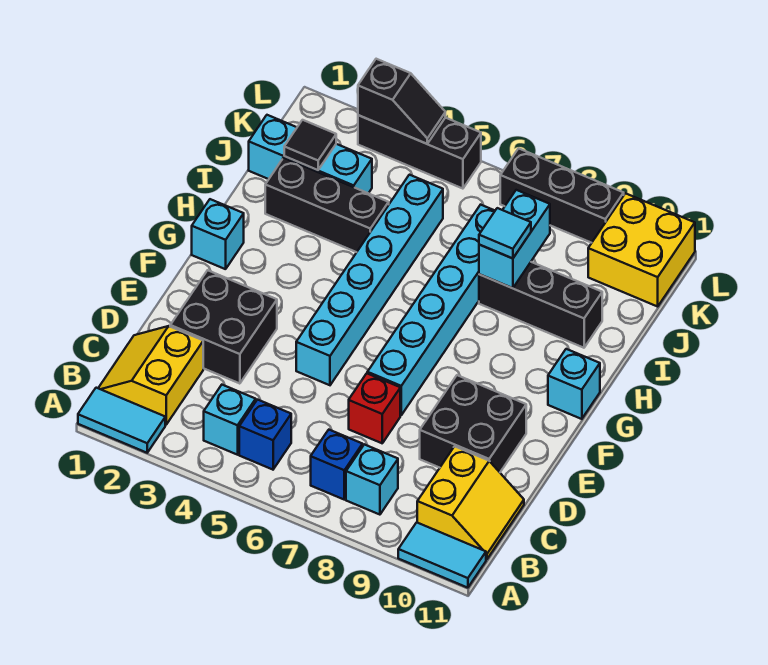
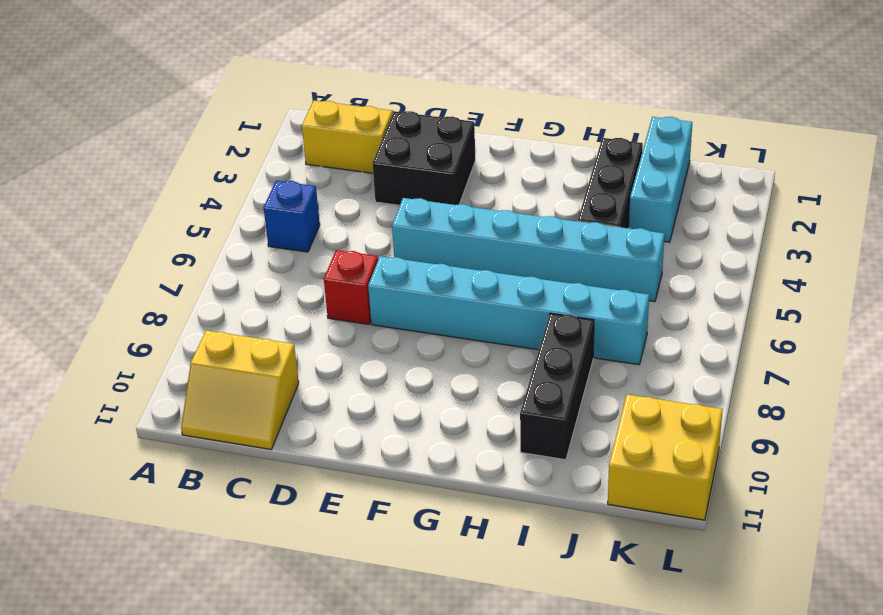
none -> cyan tile A1:A2 level 1
none -> cyan tile A10:A11 level 1
none -> cyan brick B4 level 1

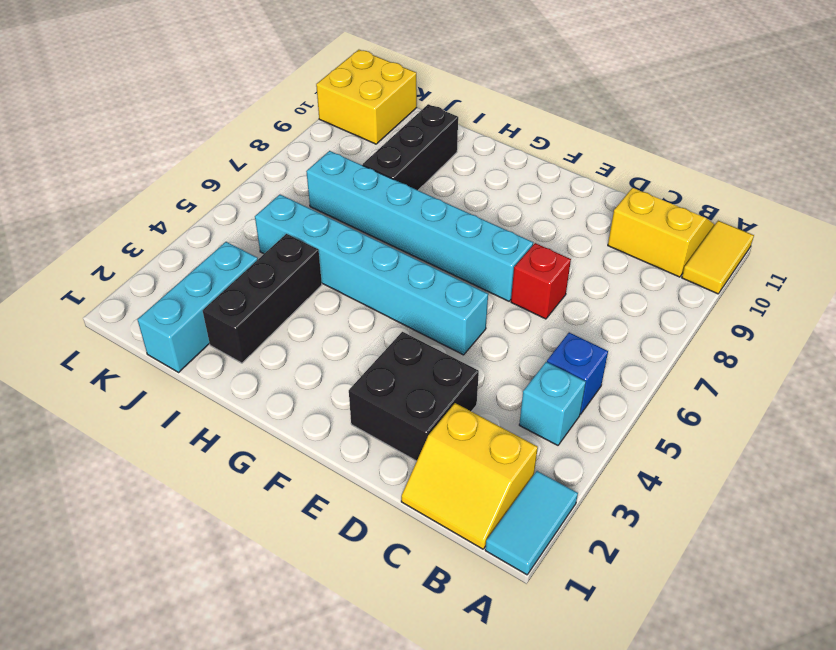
yellow tile A10:A11 level 1 -> cyan tile A10:A11 level 1
none -> blue brick B7 level 1
none -> cyan brick B8 level 1
none -> black brick D9:E10 level 1

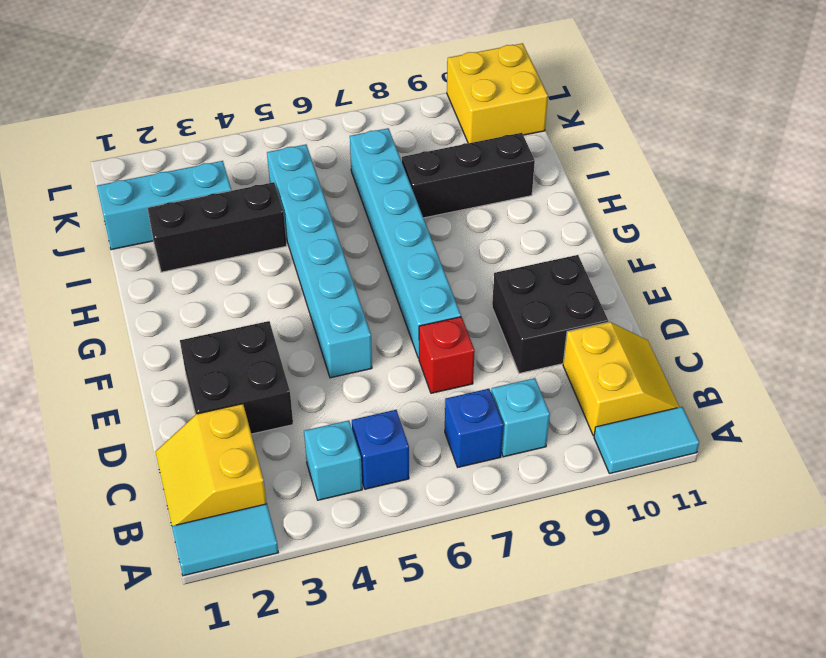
none -> cyan brick G1 level 1
none -> cyan brick G11 level 1
none -> black brick L3:L5 level 1

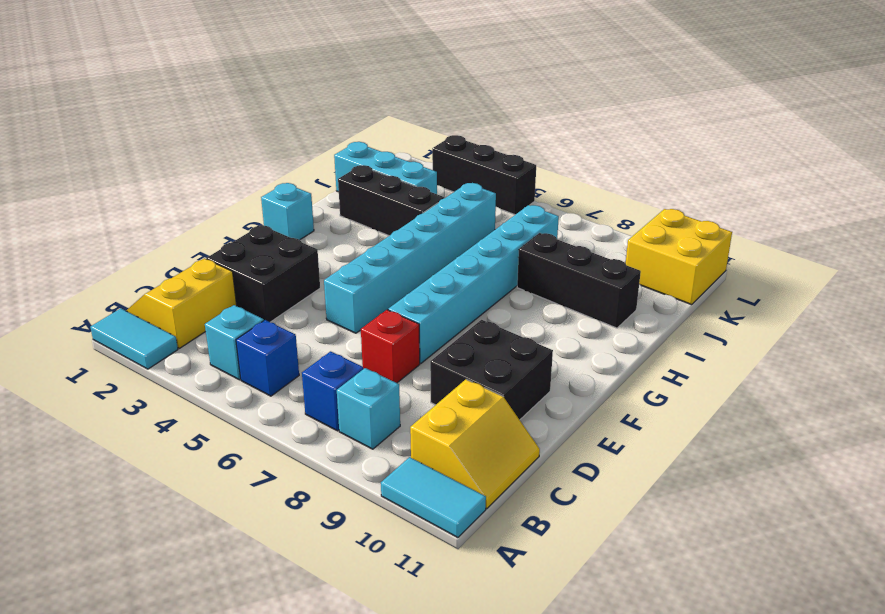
none -> cyan brick G11 level 1
none -> black brick L7:L9 level 1
none -> cyan brick I8:J8 level 2

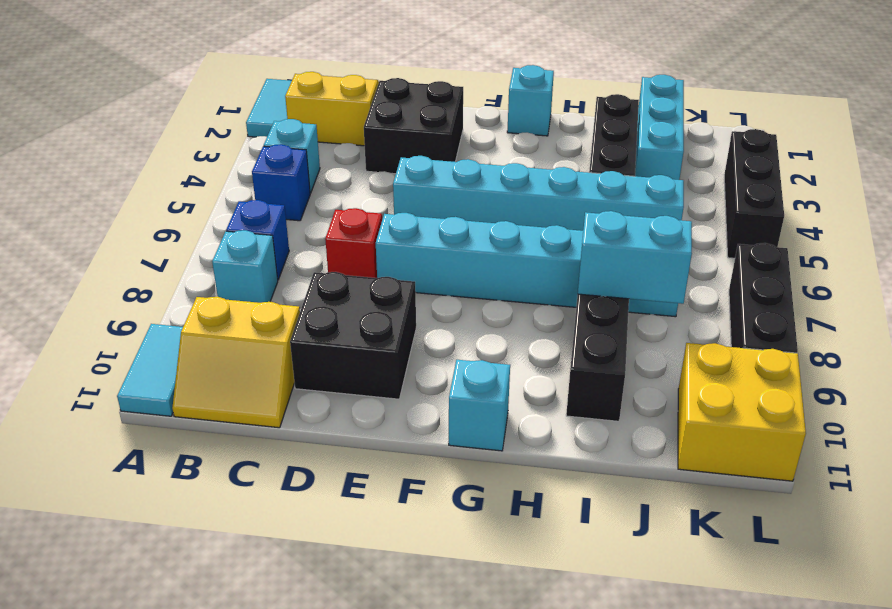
none -> black tile J2 level 2
none -> black slope L3:L4 level 2 top 3
none -> cyan tile I8 level 3

